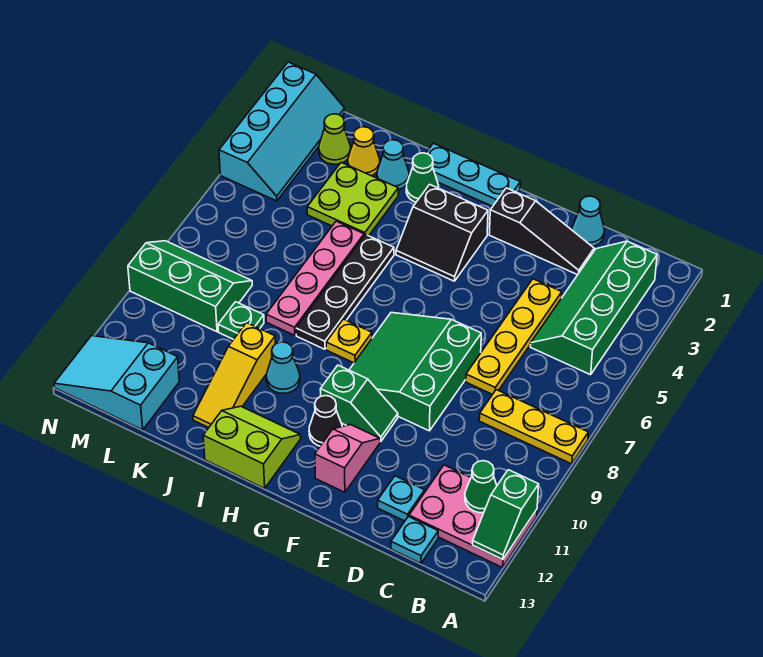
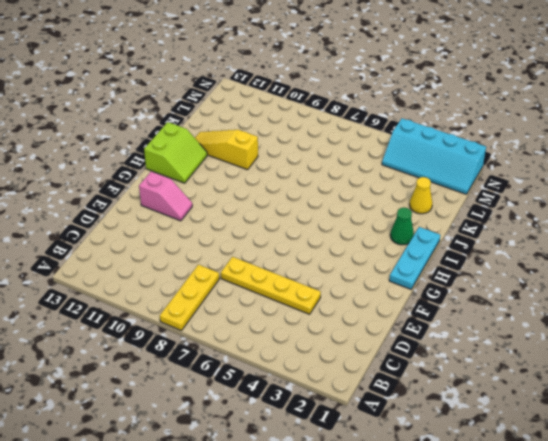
none -> pink plate A11:C12 level 1
none -> green slope B2:C5 level 1 top B
none -> cyan plate C13 level 1
none -> cyan cone D1 level 1

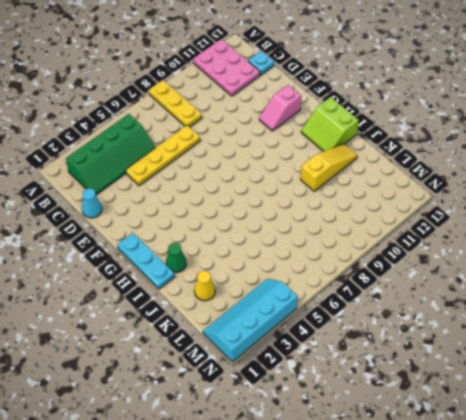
none -> black slope D2:F2 level 1 top F
none -> cyan plate D12 level 1
none -> green slope E7:G9 level 1 top E
none -> green slope F10:G10 level 1 top G

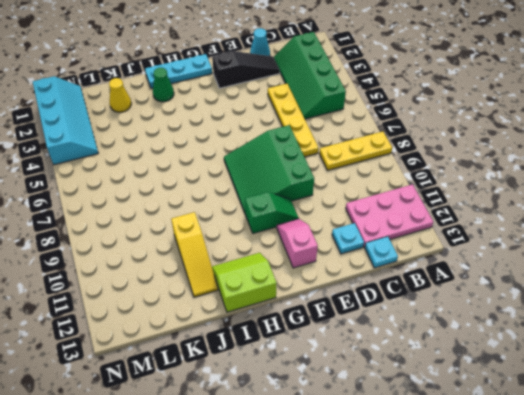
none -> black slope G3:H4 level 1 top 3
none -> black cone G11 level 1
none -> yellow plate H8 level 1
none -> black plate I5:I8 level 1

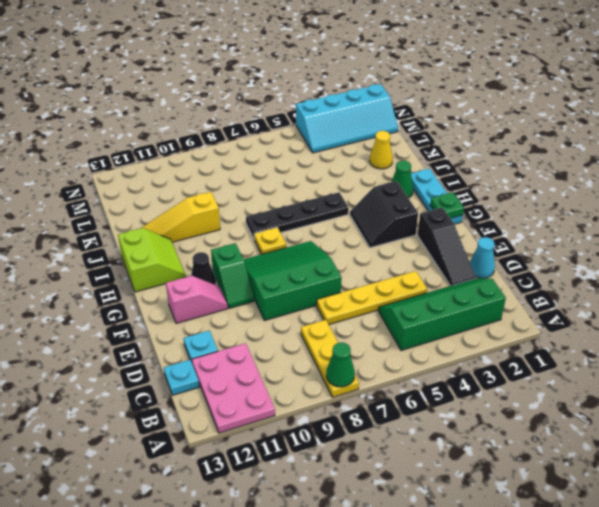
green cone A8 level 2 -> green cone B11 level 2
green plate G1 level 2 -> green plate K9 level 1
none -> cyan cone I10 level 1
none -> cyan cone J2 level 1
none -> lime plate J3:K4 level 1
none -> pink plate J5:J8 level 1

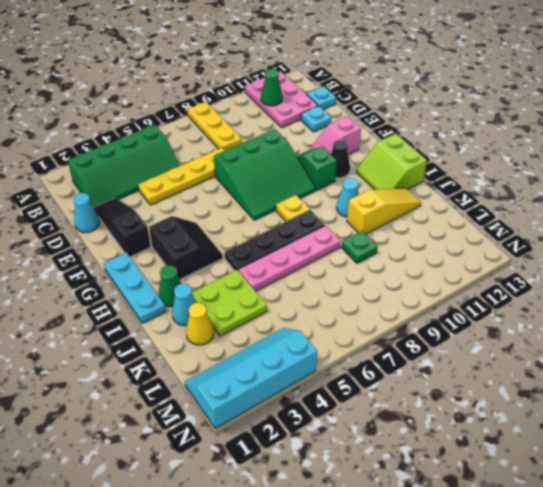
none -> lime cone L2 level 1
none -> green slope L8:N9 level 1 top 9
none -> cyan slope L12:N13 level 1 top L
none -> green slope A11:A12 level 2 top 11

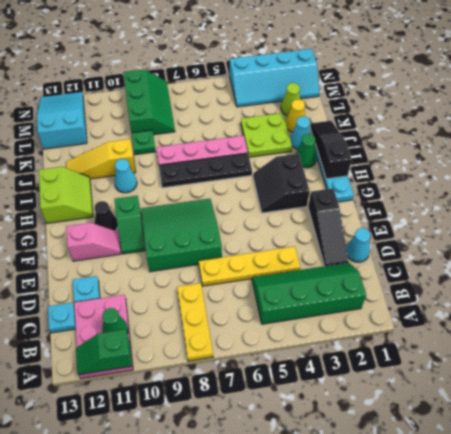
black slope H1:J1 level 2 top H -> none
none -> yellow plate H8 level 1

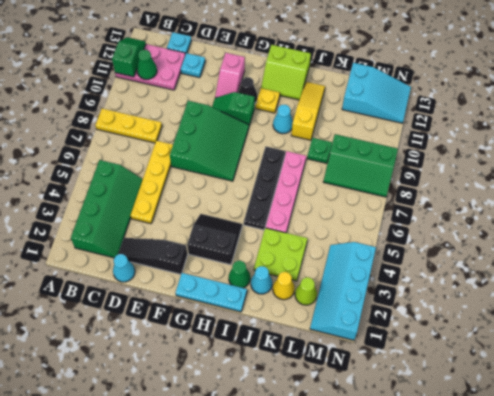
yellow plate H11 level 1 -> yellow plate H8 level 1

